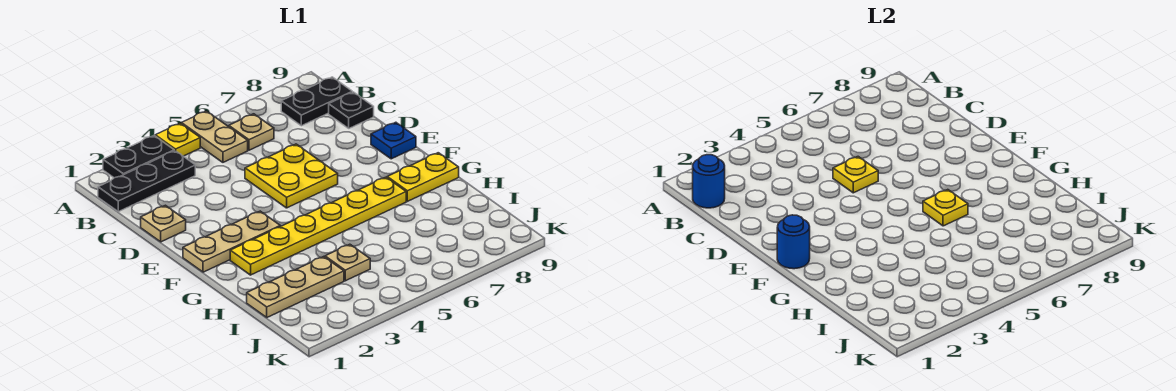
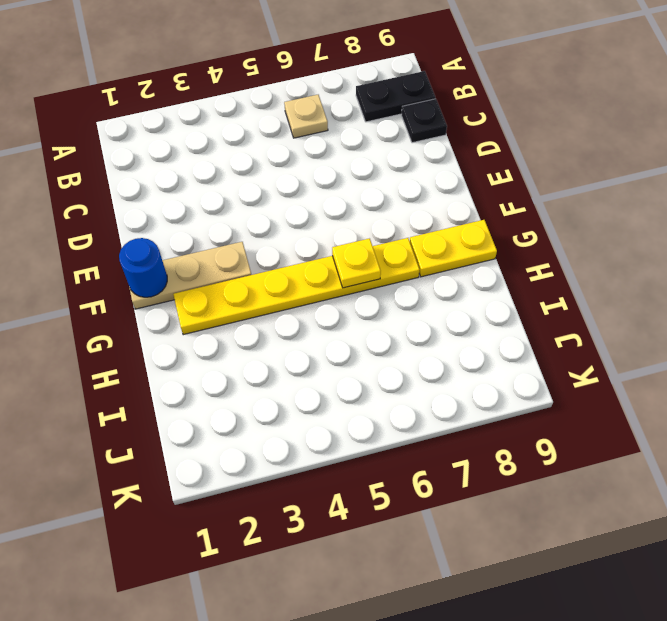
none -> black plate A2:A3 level 1
none -> yellow plate A4 level 1
none -> tan plate A5:B5 level 1

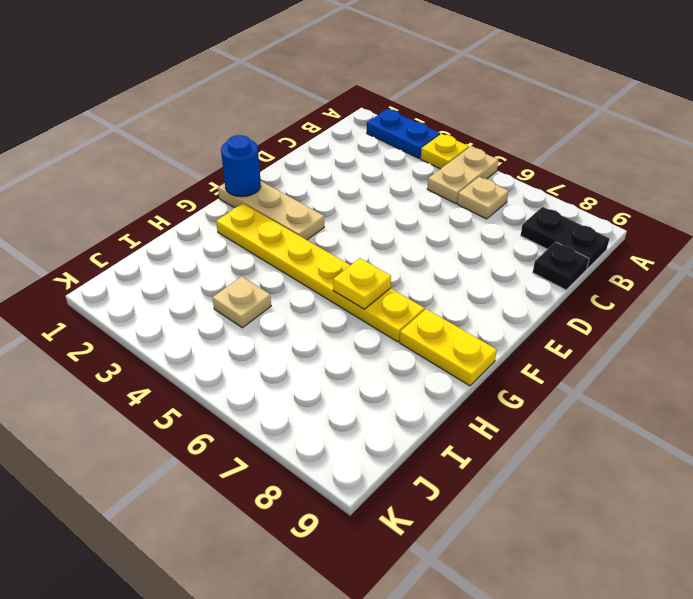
blue plate A2:A3 level 1 -> black plate A2:A3 level 1
none -> black plate B1:B3 level 1
none -> tan plate D1 level 1
none -> yellow plate D5:E6 level 1

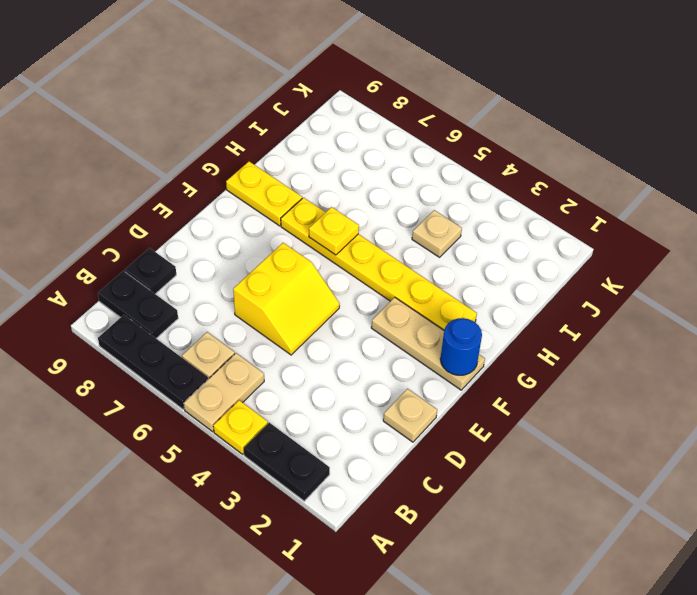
black plate A6:A8 level 1 -> black plate B1:B3 level 1
yellow slope D5:E6 level 1 top 6 -> yellow plate D5:E6 level 1
none -> blue plate E9 level 1
none -> tan plate I1:I3 level 1
none -> blue round brick B1 level 2

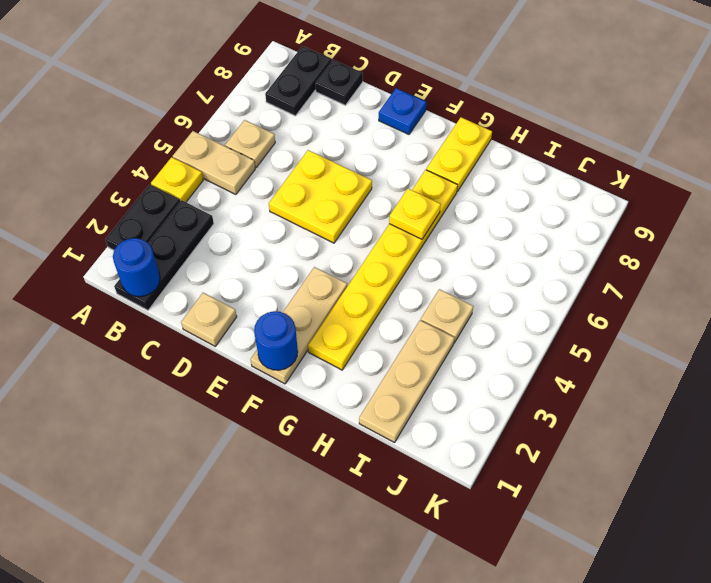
none -> yellow plate D5 level 2

